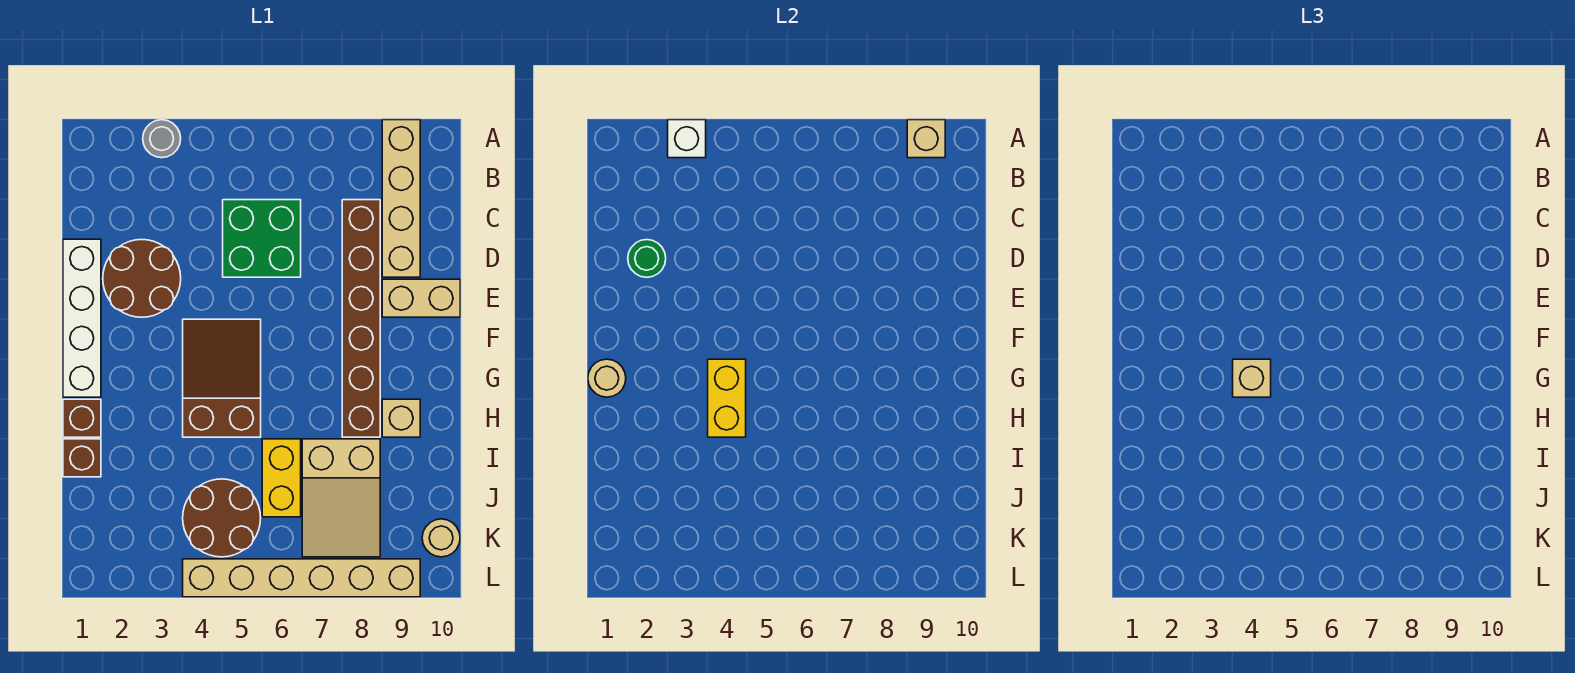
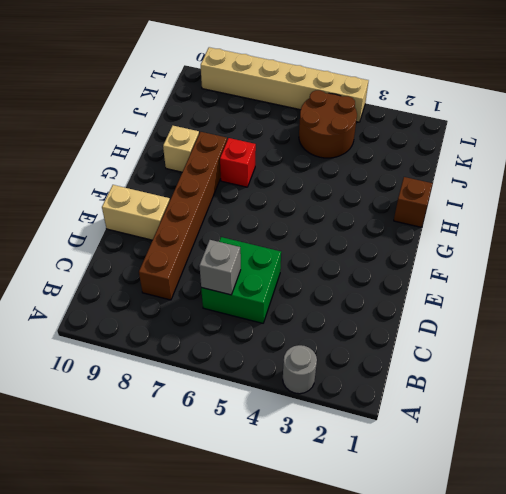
grey brick C6 level 2 -> none
red brick H7 level 1 -> none
none -> tan brick A9:D9 level 1
none -> white brick D1:G1 level 1
none -> brown round brick D2:E3 level 1

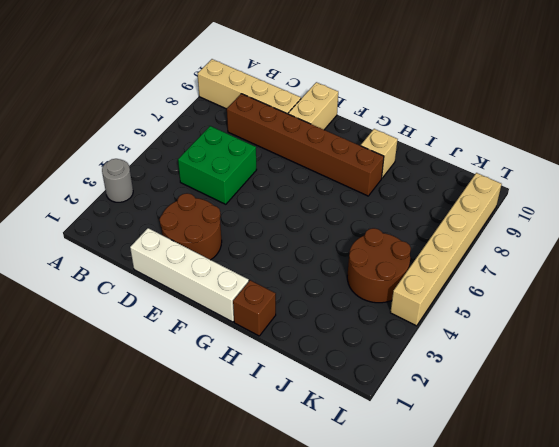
none -> brown slope F4:H5 level 1 top H
none -> brown brick I1 level 1
none -> yellow brick I6:J6 level 1

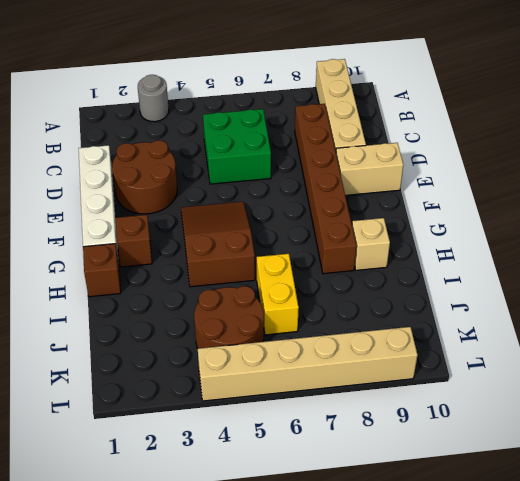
brown brick G2 level 1 -> brown brick I1 level 1
none -> tan slope I7:K8 level 1 top I
none -> tan round brick K10 level 1
none -> white brick A3 level 2

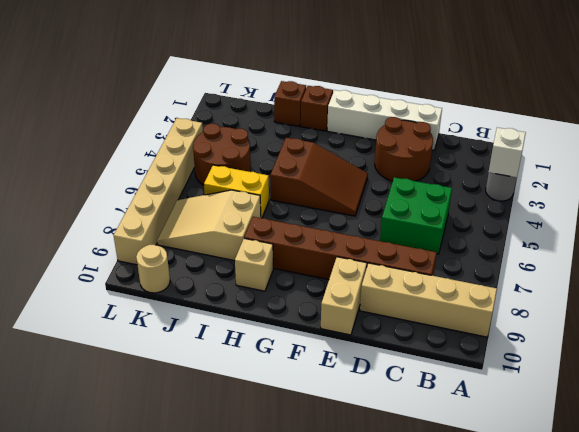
none -> tan brick A9 level 2
none -> green round brick D2 level 2
none -> tan round brick G1 level 2

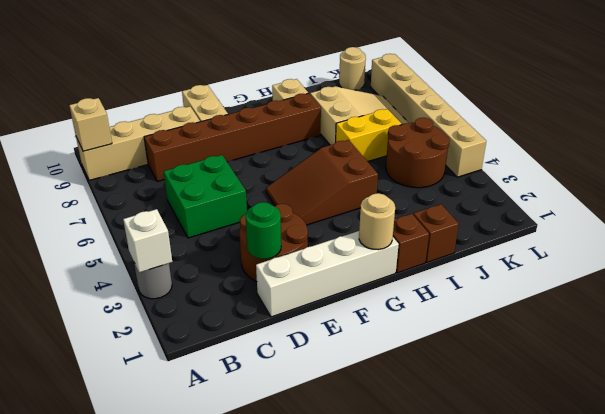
none -> yellow brick G4:H4 level 2
none -> tan brick G4 level 3

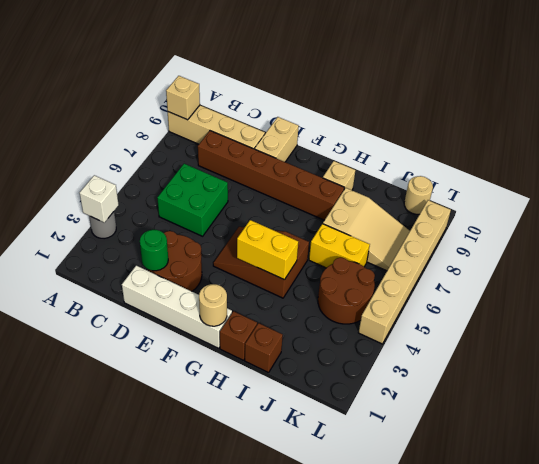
none -> tan brick G4 level 3

